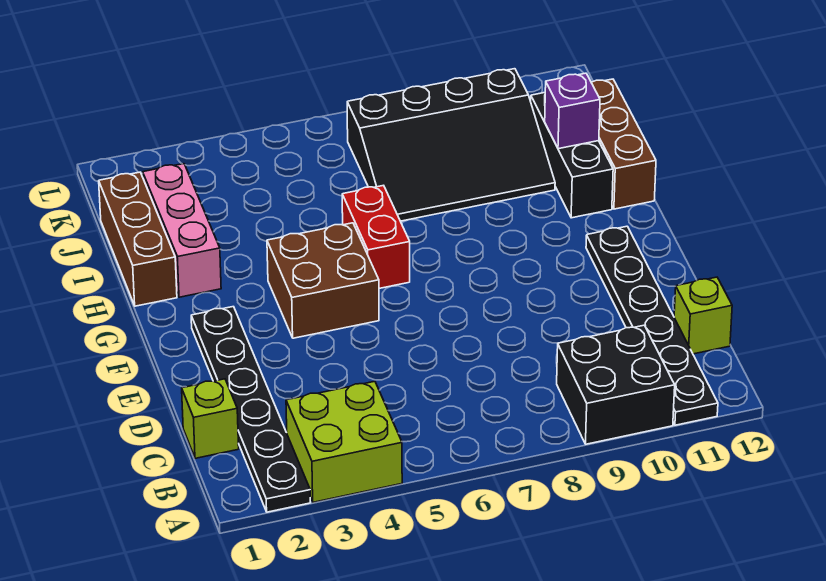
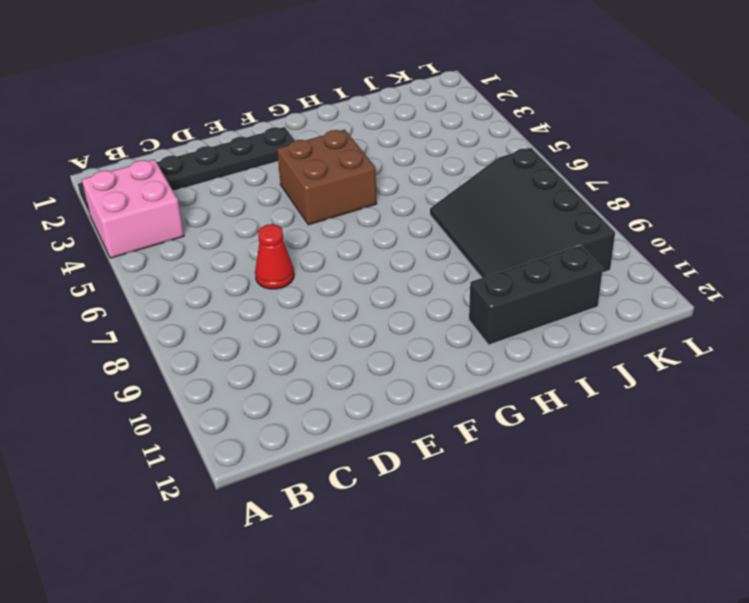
pink brick A3:B4 level 1 -> lime brick A3:B4 level 1
red cone D7 level 1 -> none
none -> black brick A9:B10 level 1
none -> black plate A11:F11 level 1
none -> lime brick C1 level 1

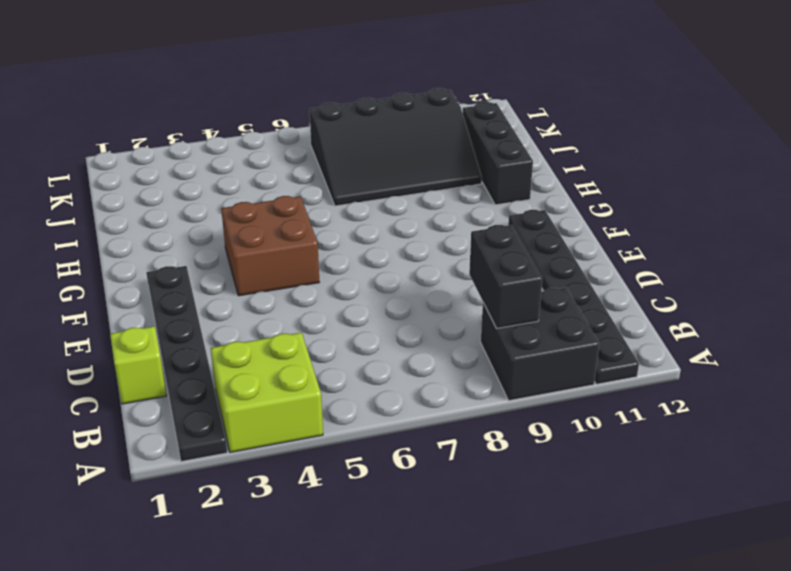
black brick B9:C9 level 2 -> none
none -> lime brick C12 level 1
none -> red brick G6:H6 level 1
none -> brown brick H1:J1 level 1

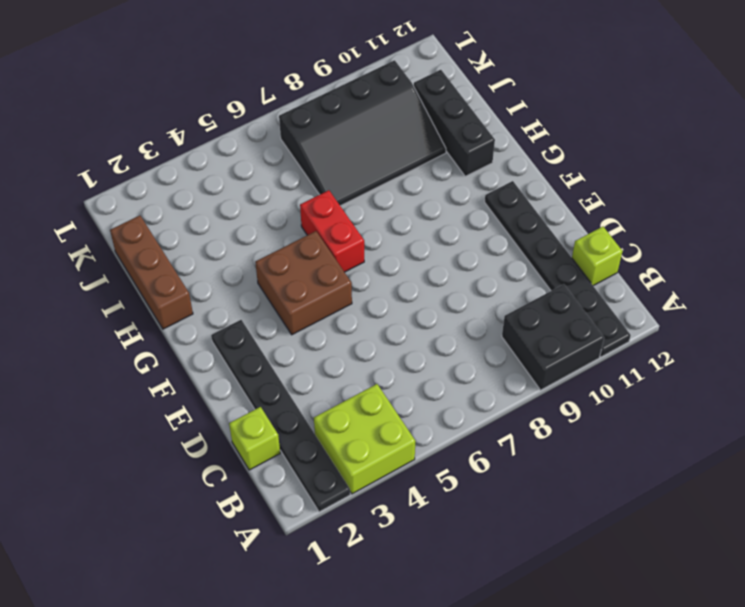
none -> pink brick H2:J2 level 1
none -> brown brick H12:J12 level 1
none -> purple brick I11 level 2

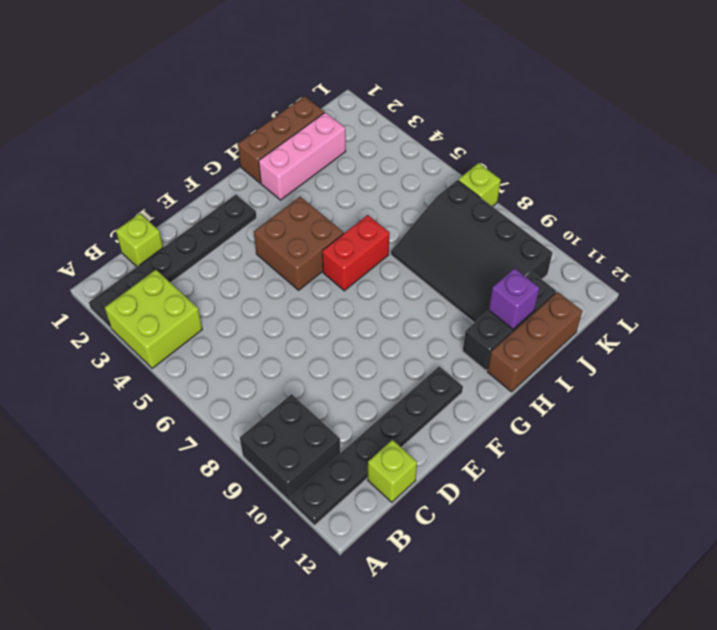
lime brick L7 level 1 -> none

